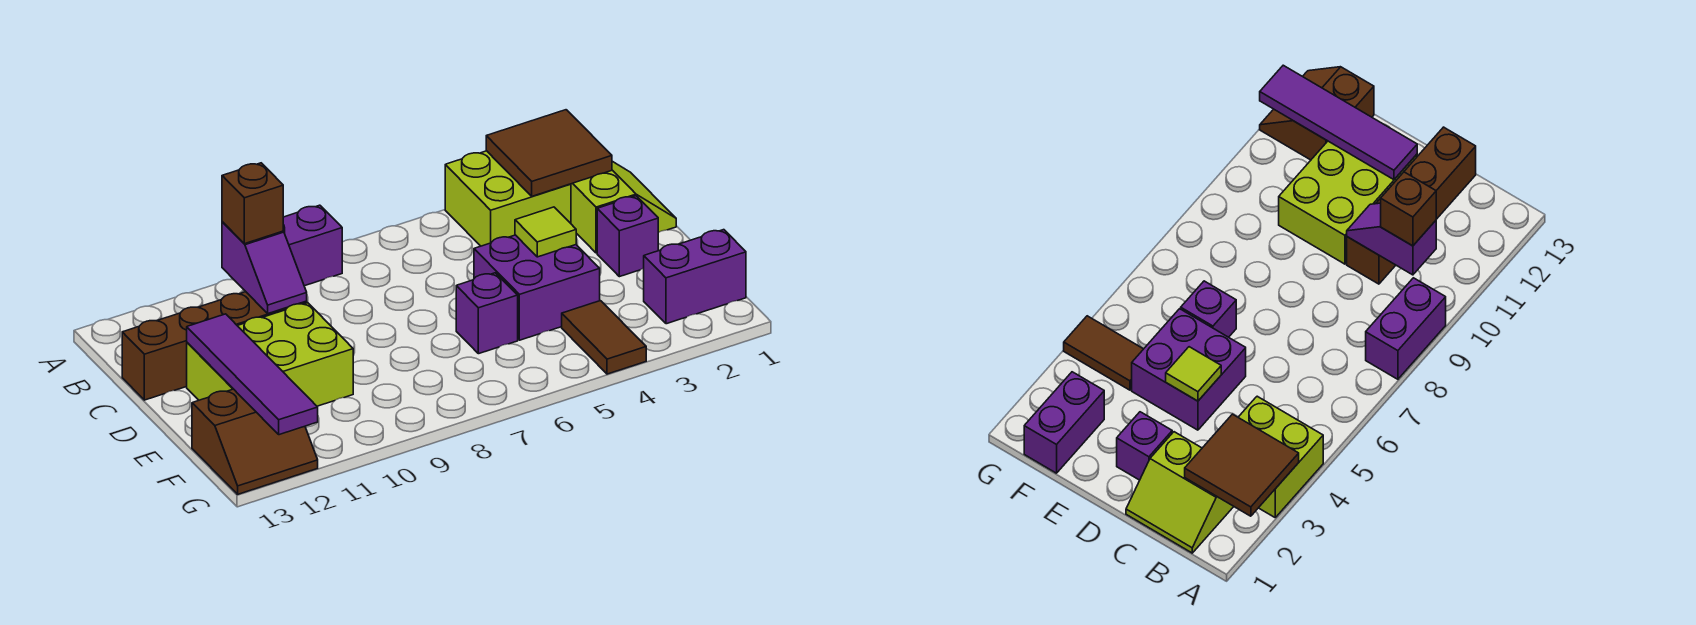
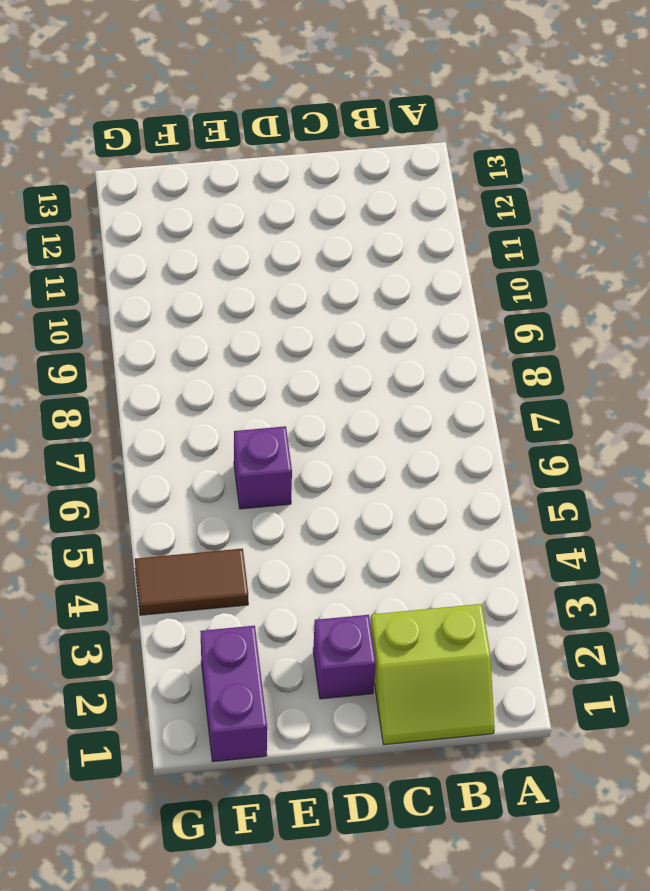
none -> lime brick A3:B4 level 1
none -> purple brick A8:A9 level 1
none -> brown brick C10:C13 level 1

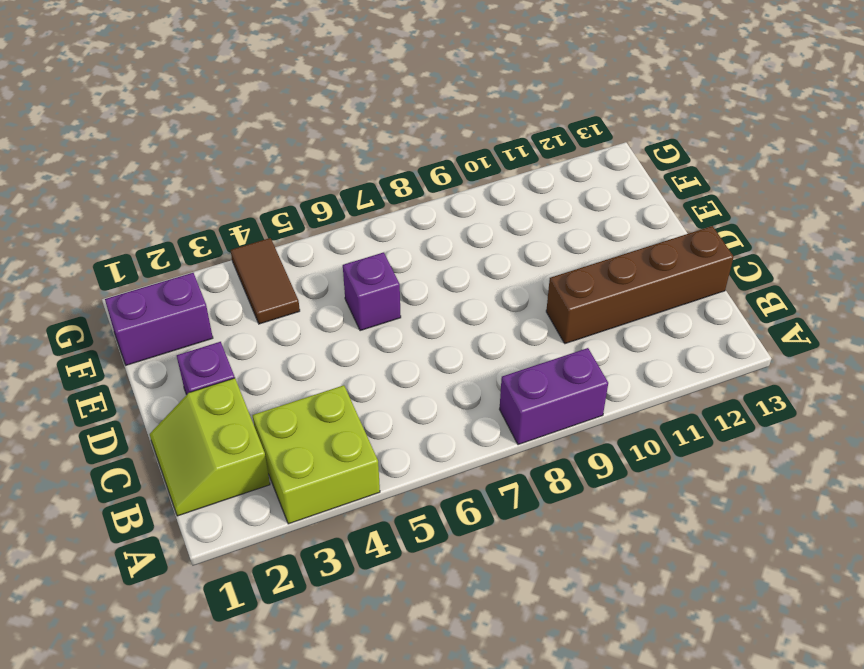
none -> purple brick D4:E5 level 1
none -> lime brick D10:E12 level 1
none -> brown slope F12:G13 level 1 top F

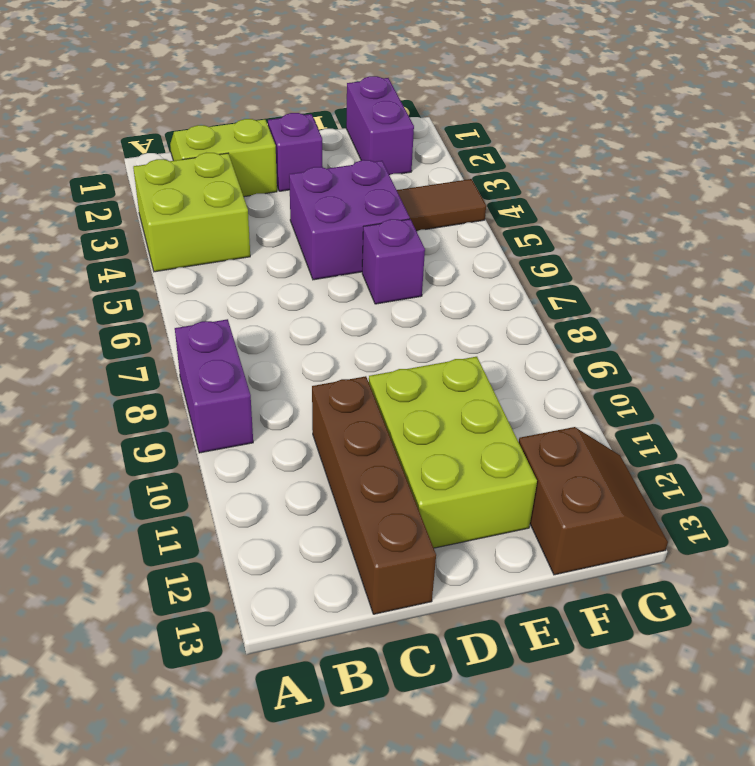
none -> brown tile A2:B3 level 2
none -> purple slope B10:C10 level 2 top B
none -> lime tile D4 level 2

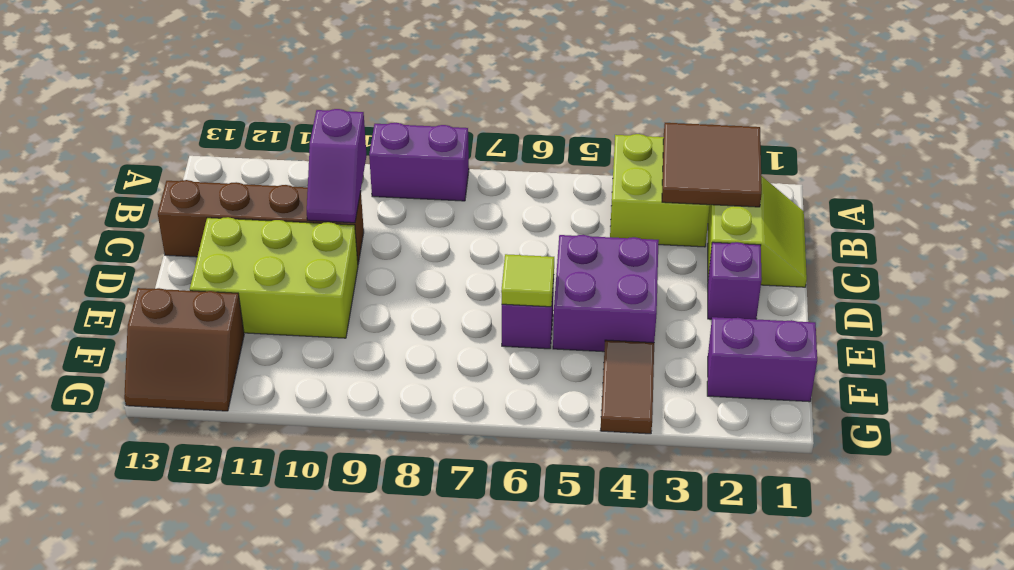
lime tile E6 level 2 -> lime tile D4 level 2
none -> purple tile D12:G12 level 2
none -> brown brick B10 level 3

